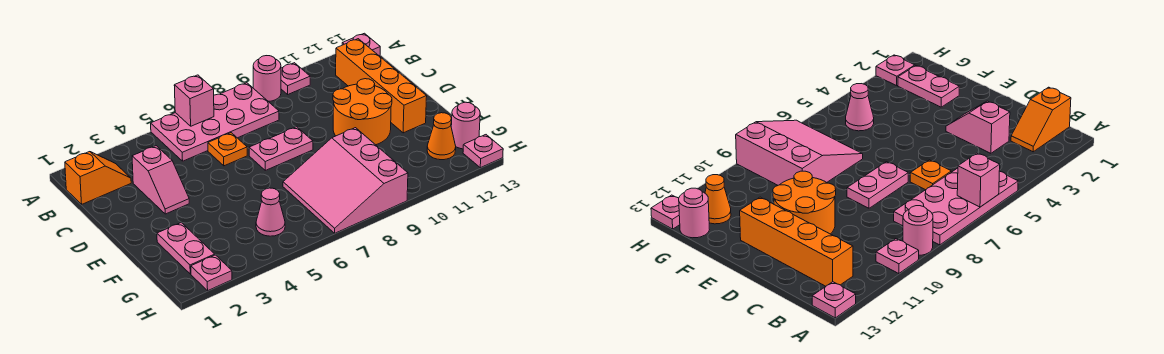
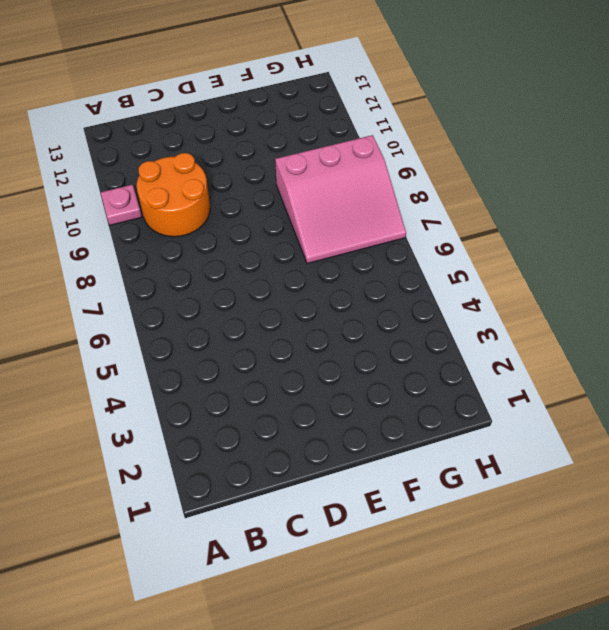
orange round brick B9:C10 level 1 -> orange round brick D10:E11 level 1
none -> pink plate A5:B8 level 1
none -> pink round brick A9 level 1
none -> pink plate A13 level 1

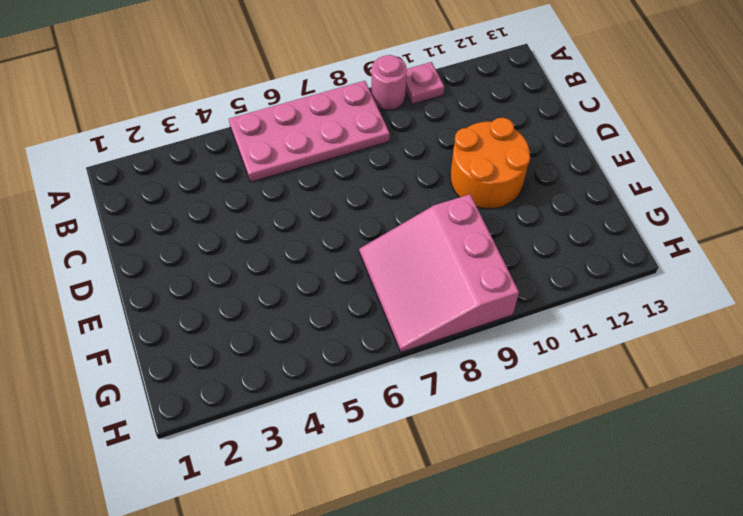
none -> pink plate A13 level 1
none -> orange slope B1:B2 level 1 top 1
none -> orange brick B12:E12 level 1

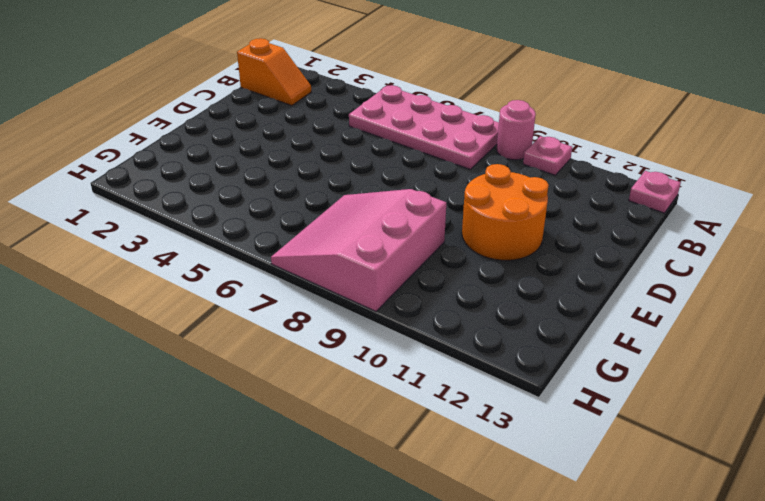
none -> orange brick B12:E12 level 1
none -> pink slope C3:D3 level 1 top C
none -> orange plate C6 level 1

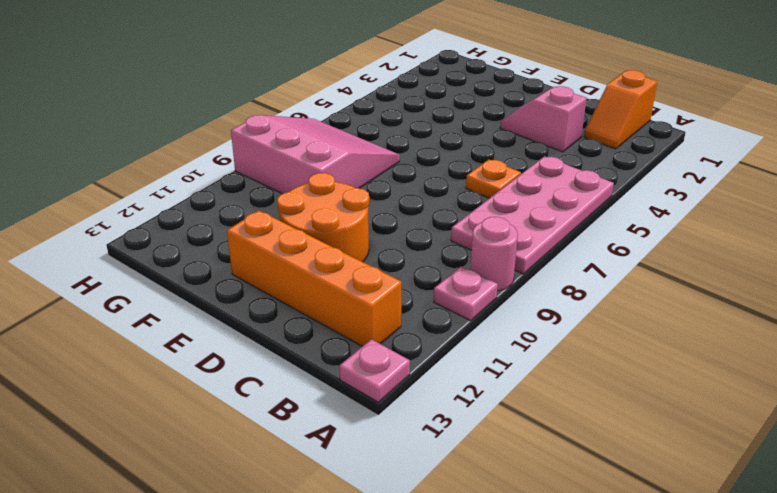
none -> pink plate D7:D8 level 1
none -> pink plate F2:G2 level 1
none -> pink cone G5 level 1

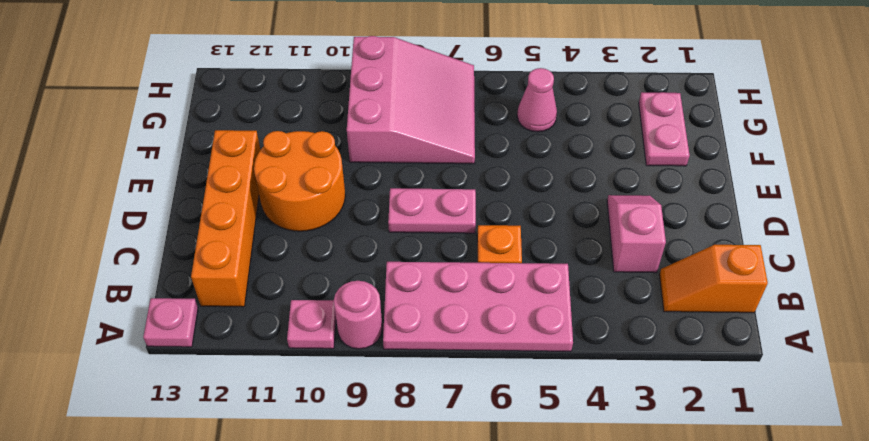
none -> orange cone G12 level 1
none -> pink round brick G13 level 1
none -> pink plate H2 level 1

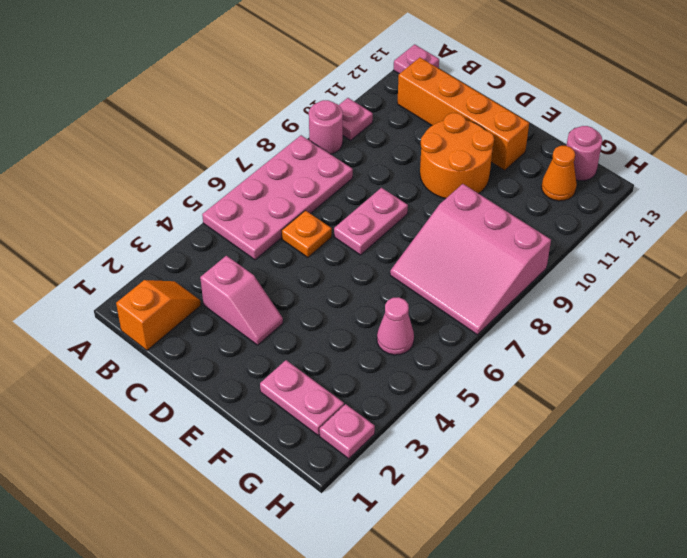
none -> pink plate H13 level 1
none -> pink brick A6 level 2

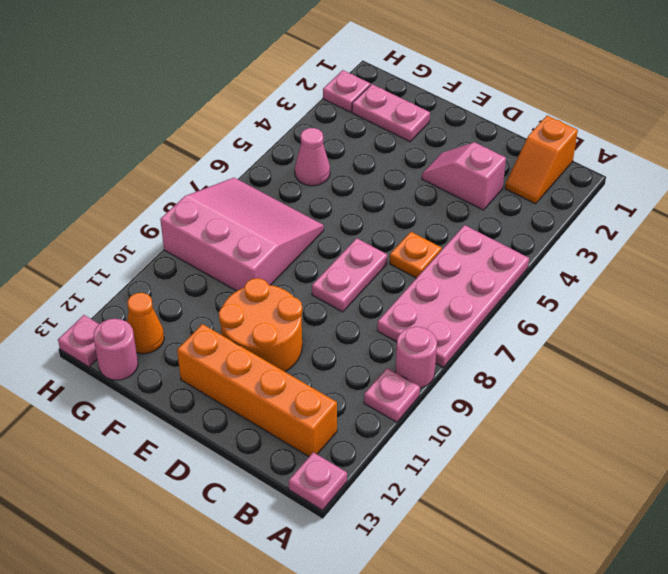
none -> pink brick A6 level 2

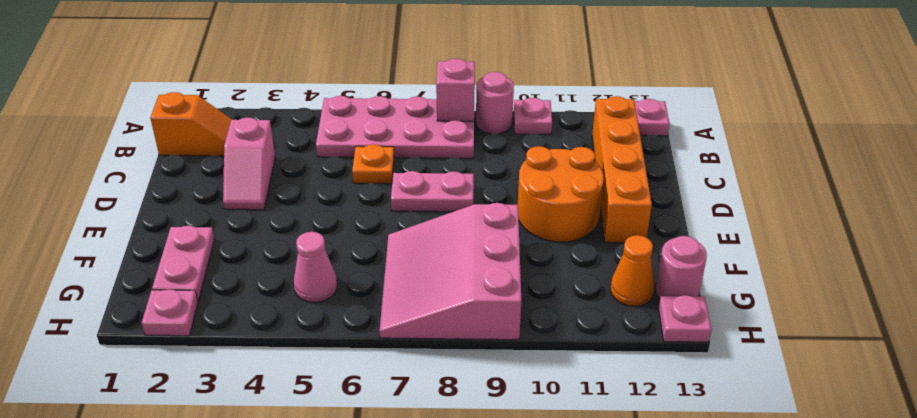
pink brick A8 level 2 -> pink brick A6 level 2

